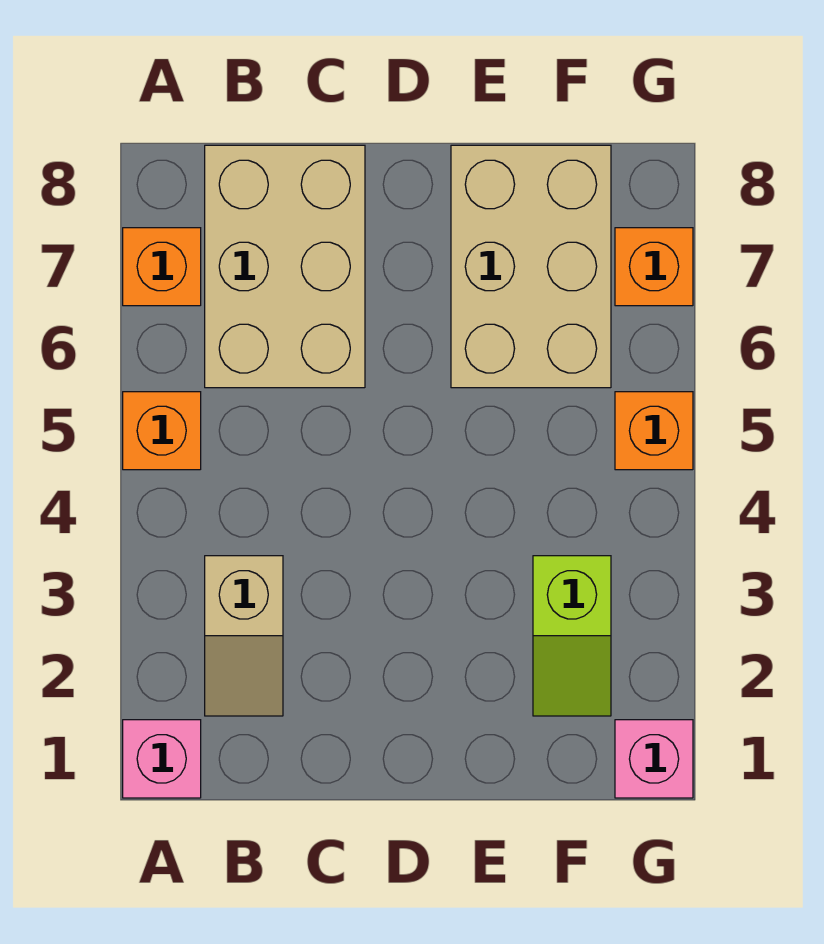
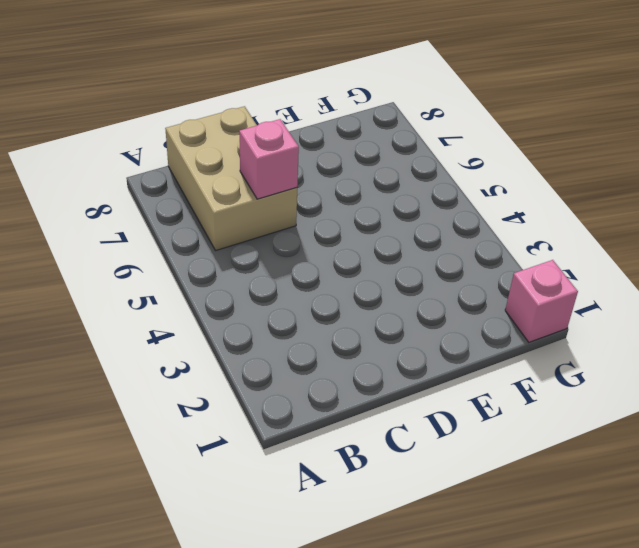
pink brick C6 level 2 -> pink brick A1 level 1
none -> orange brick A5 level 1
none -> orange brick A7 level 1

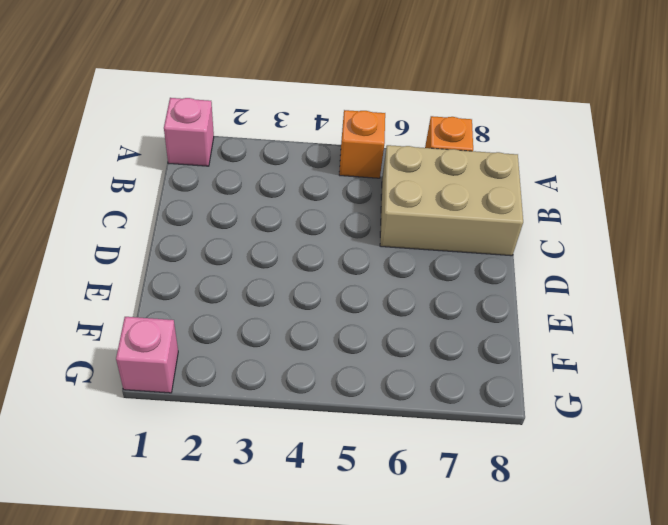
none -> tan slope B2:B3 level 1 top 3
none -> tan brick E6:F8 level 1

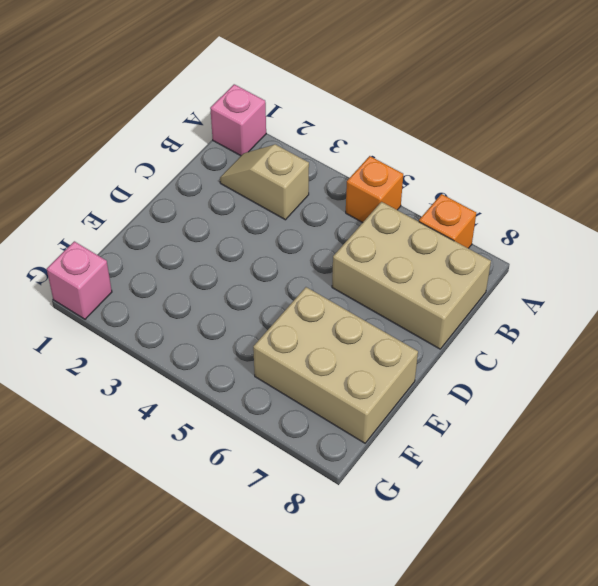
none -> lime slope F2:F3 level 1 top 3
none -> orange brick G5 level 1

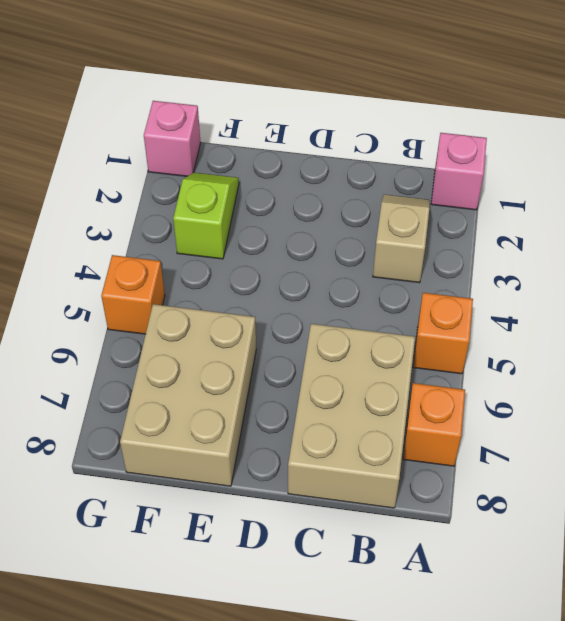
none -> orange brick G7 level 1

